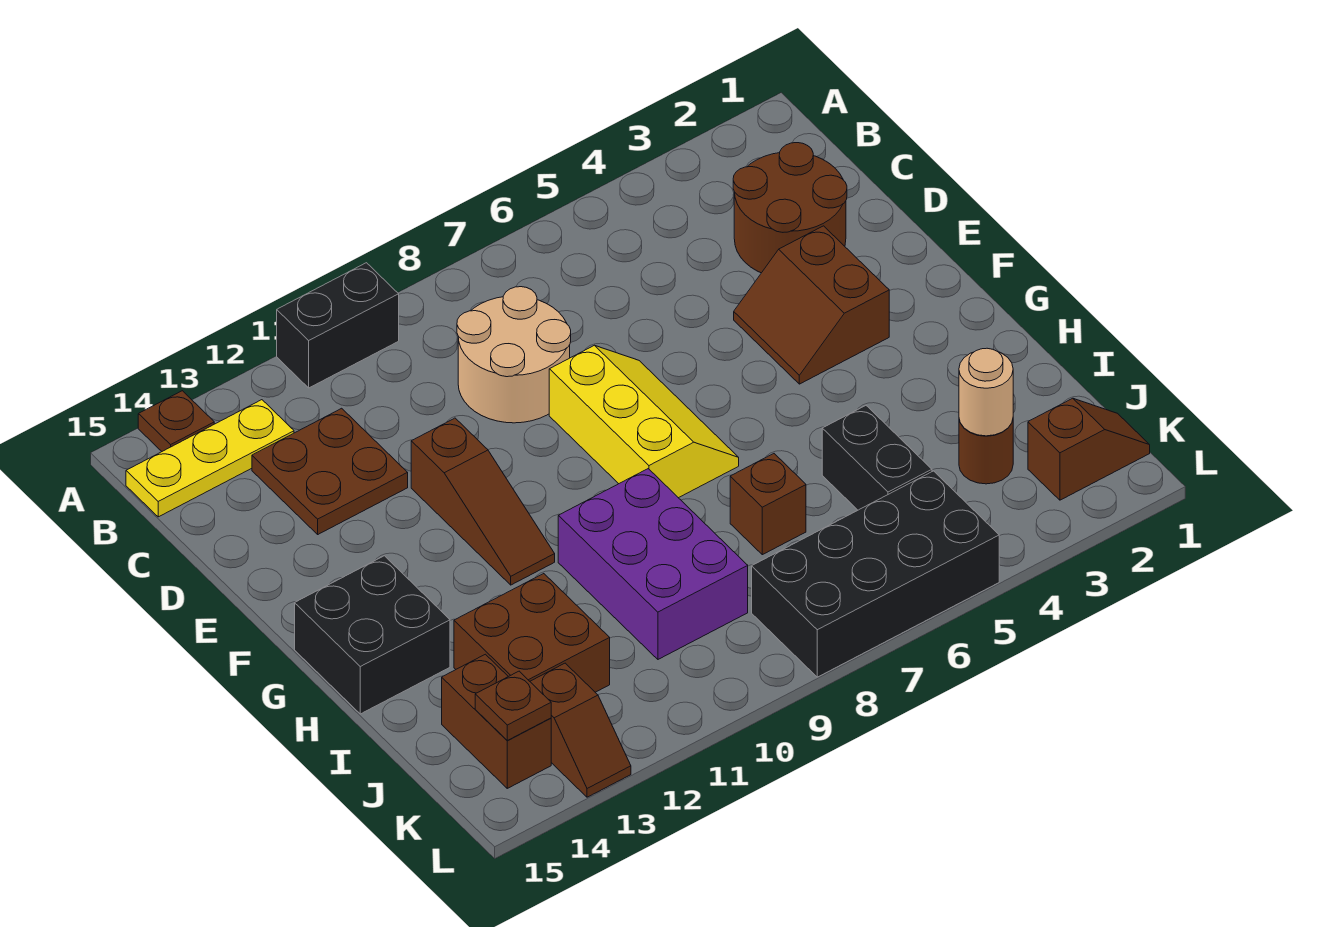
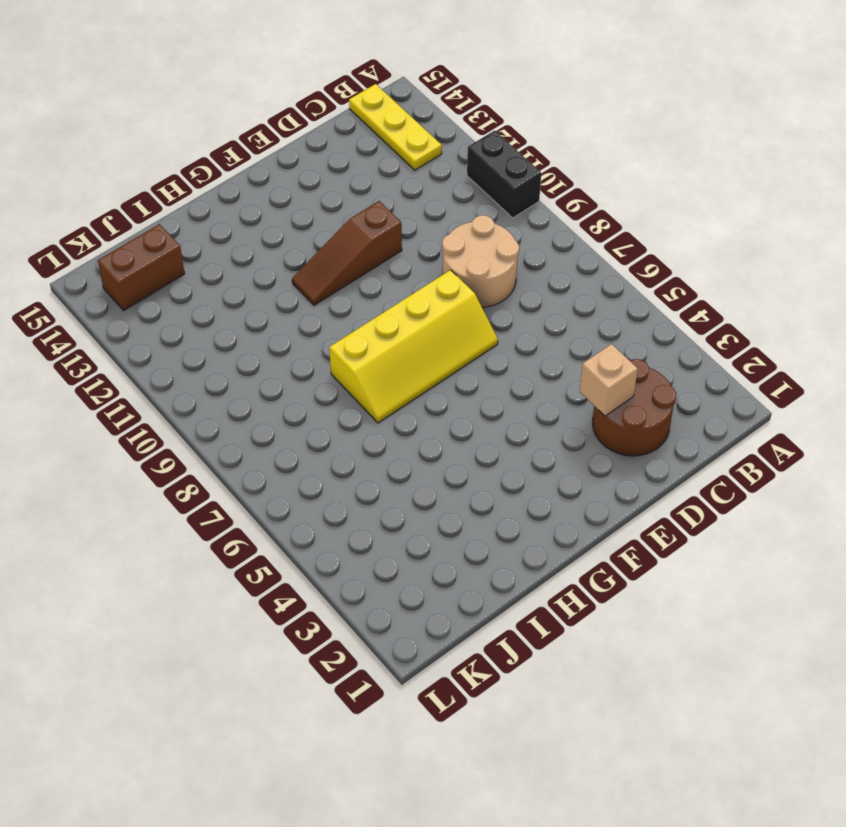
tan brick D3 level 2 -> none
yellow slope E7:H8 level 1 top 8 -> yellow slope E7:G8 level 1 top 8
none -> brown plate A14 level 1
none -> brown plate C12:D13 level 1
none -> brown slope E3:F4 level 1 top 3

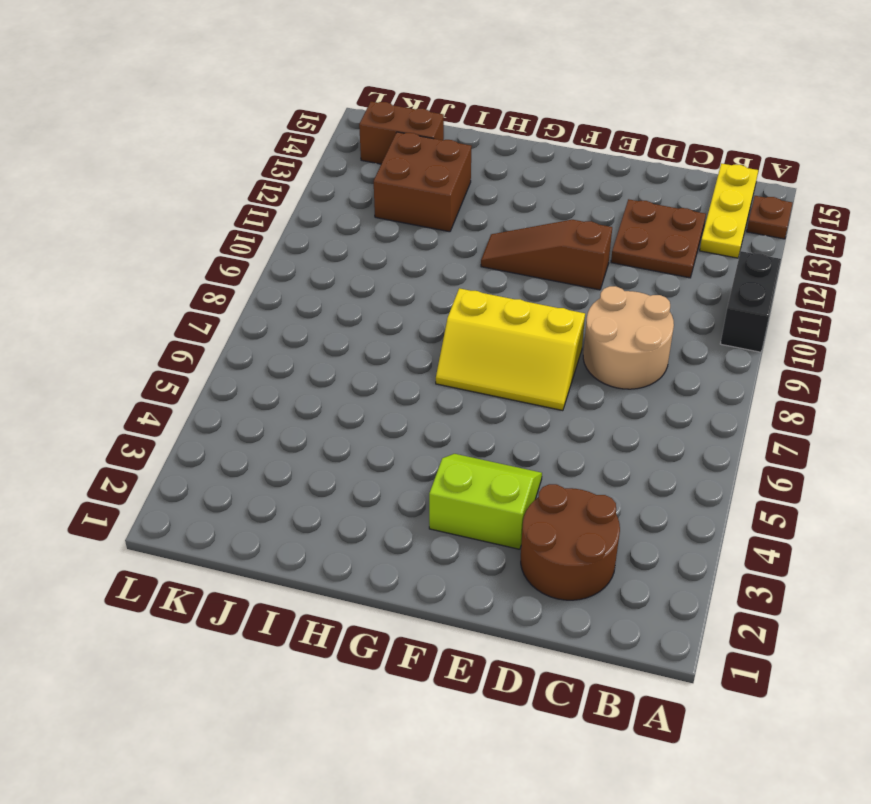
lime slope E3:F4 level 1 top 3 -> brown slope E3:F4 level 1 top 3
none -> black brick G14:H15 level 1
none -> purple brick H9:J10 level 1
none -> black brick I5:J5 level 1

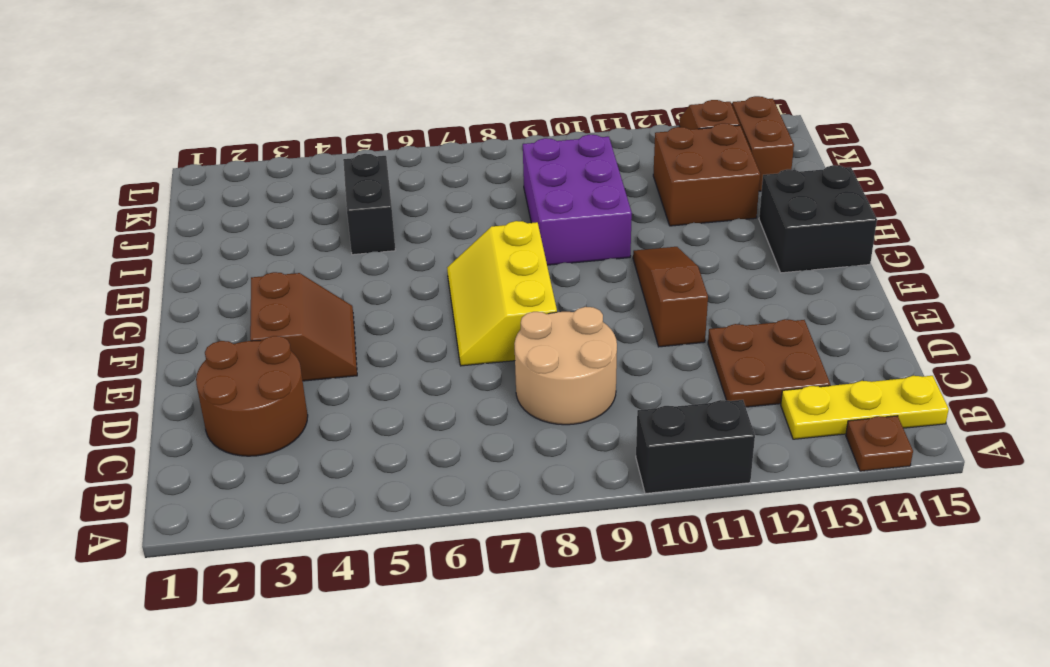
none -> brown brick I7 level 1
none -> brown round brick J3 level 1
none -> brown slope K1:K2 level 1 top 2

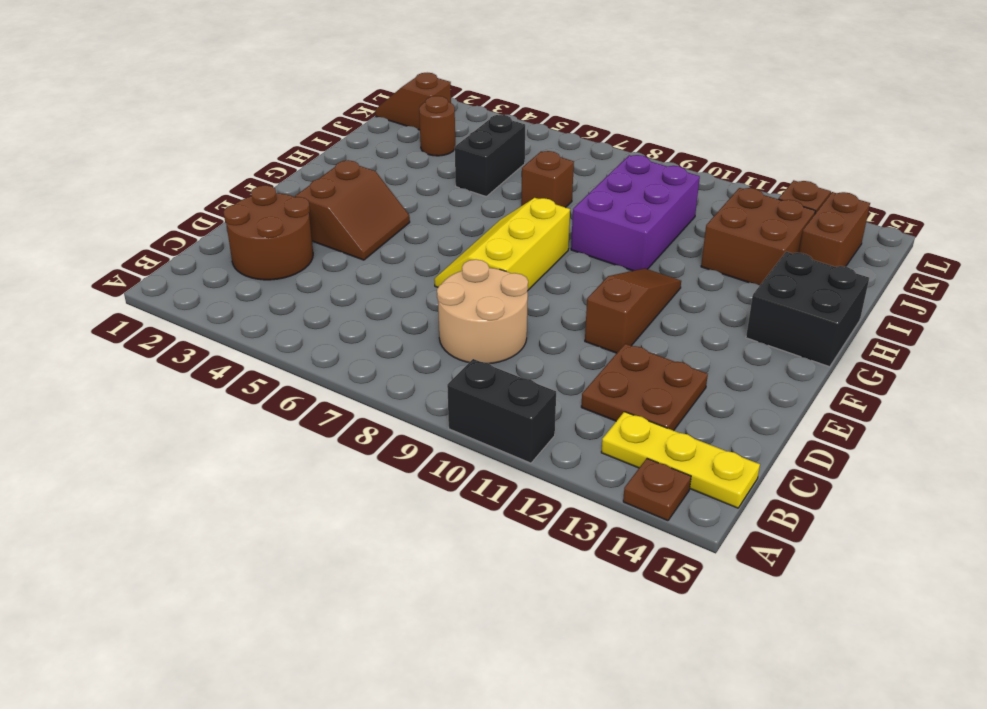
none -> black brick K5:L8 level 1
none -> tan round brick J3 level 2
none -> brown plate K14 level 2

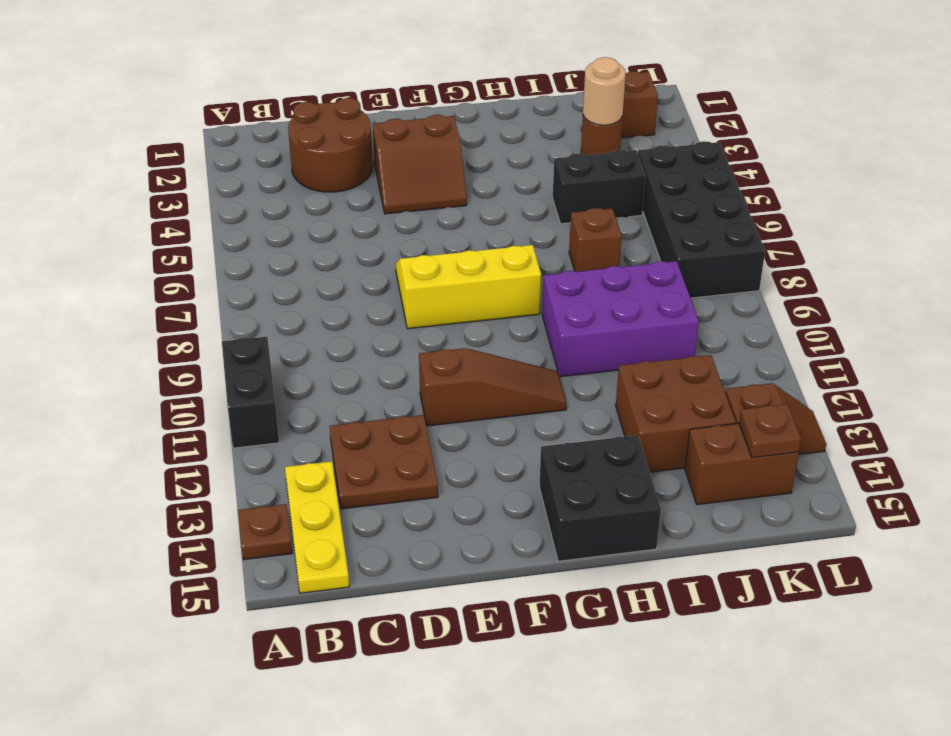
none -> tan round brick C8:D9 level 1

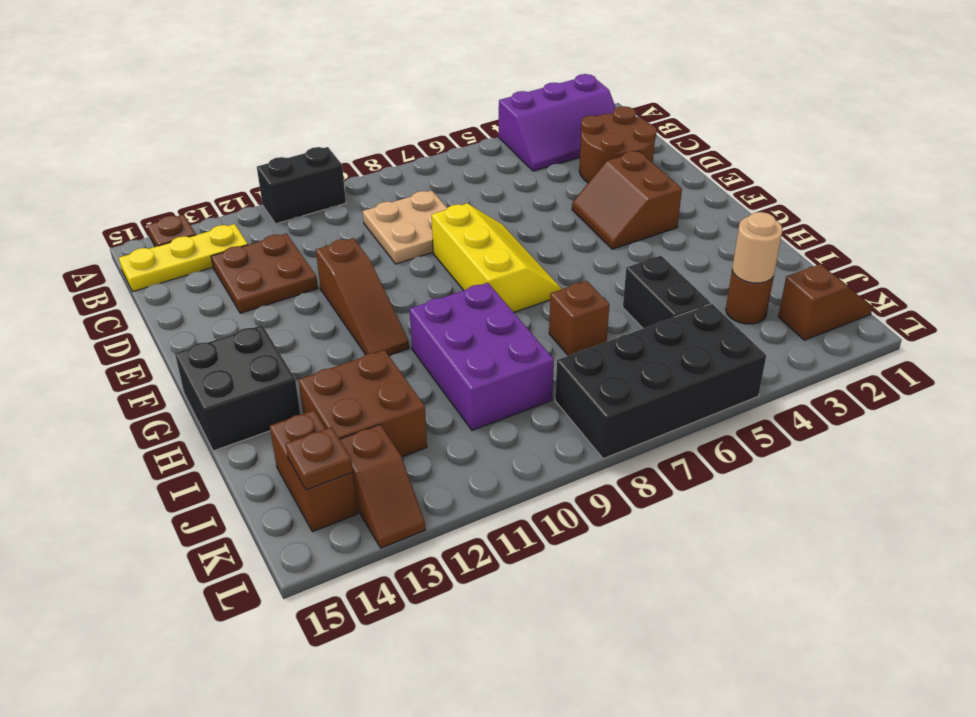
purple slope A2:B4 level 1 top A -> none
tan plate C8:D9 level 1 -> tan round brick C8:D9 level 1

